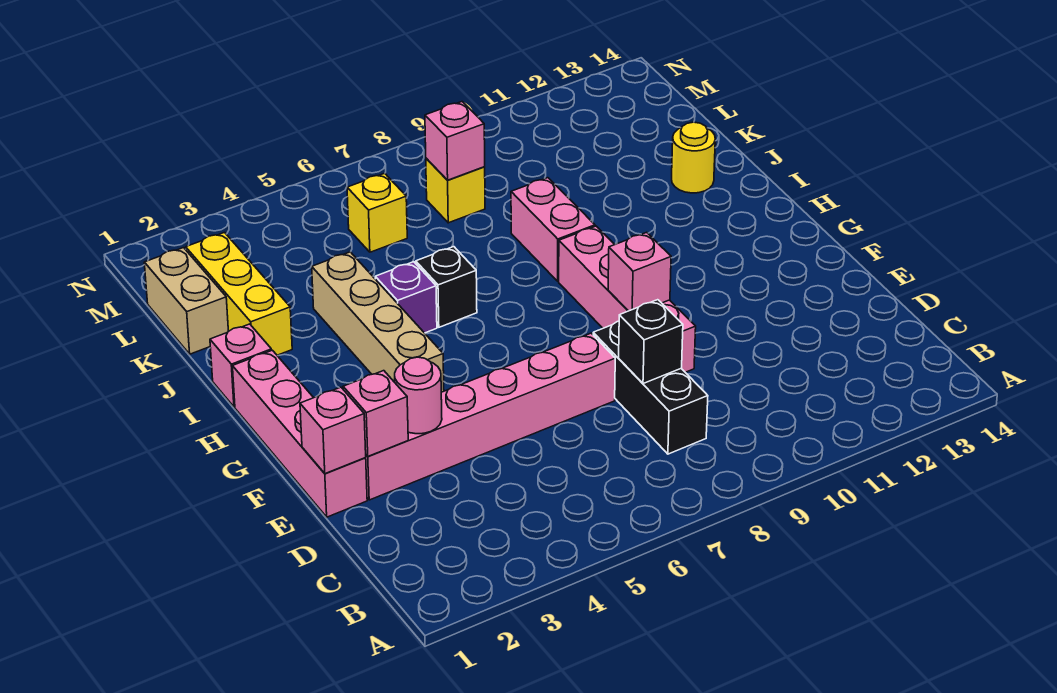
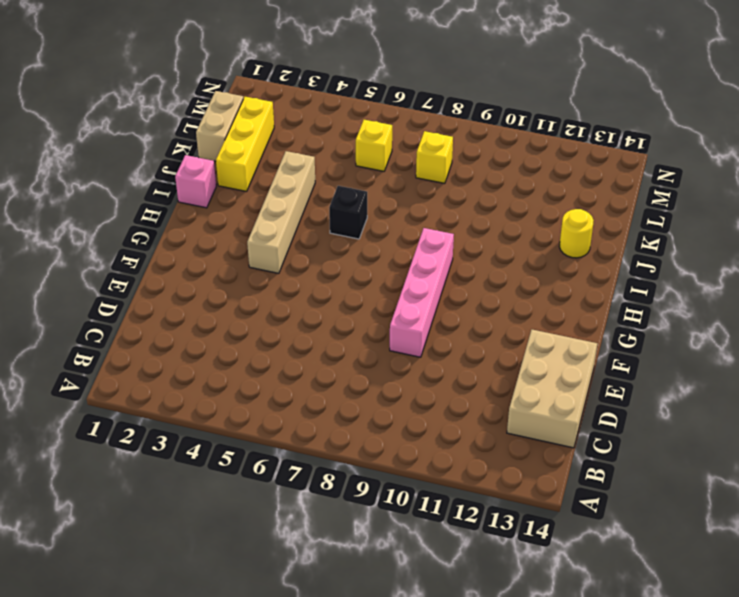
tan brick C13:E14 level 1 -> none
none -> black brick C8:E8 level 1
none -> pink brick E1:H1 level 1
none -> pink brick E2:E7 level 1

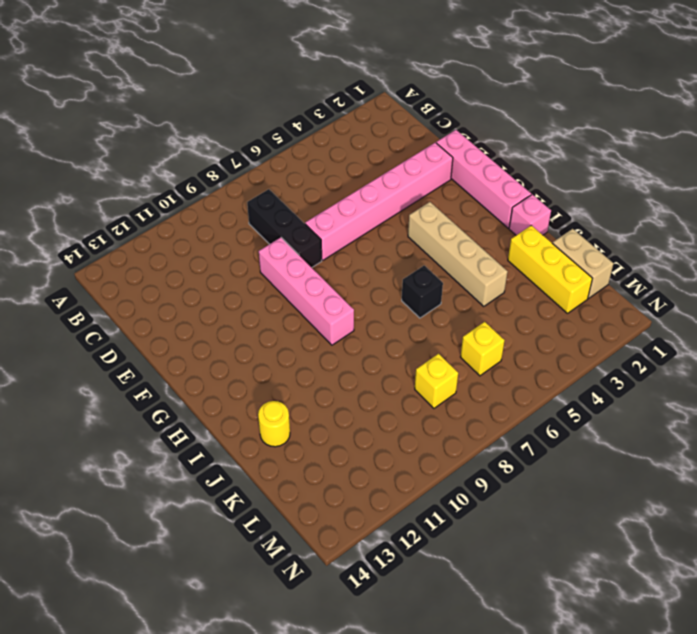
none -> purple brick I5 level 1
none -> pink brick I9:J9 level 1
none -> black brick D8 level 2

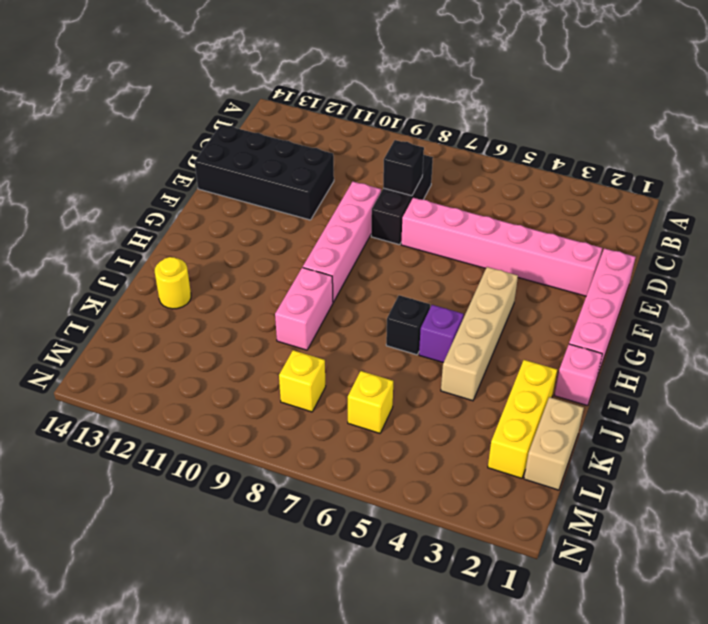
black brick D11:E14 level 1 -> none
none -> pink brick E1 level 2
none -> pink brick E2 level 2
none -> pink round brick E3 level 2

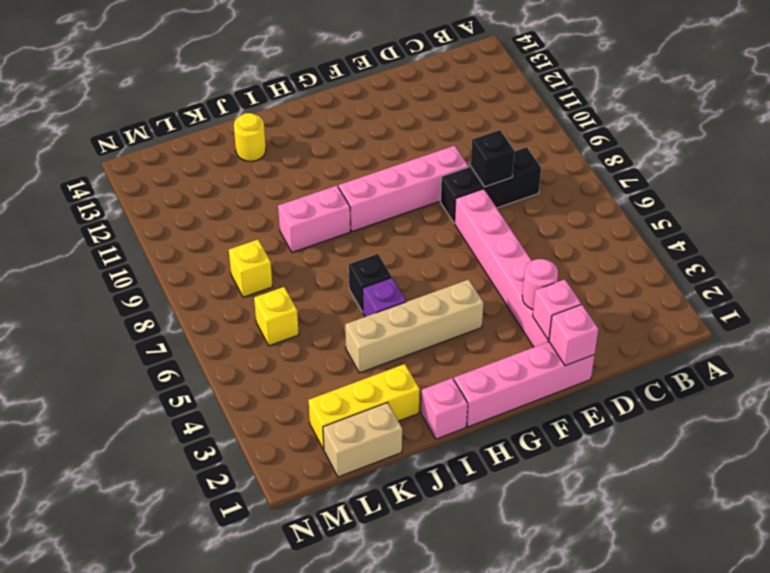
none -> pink brick F9 level 2
none -> pink brick L8 level 2

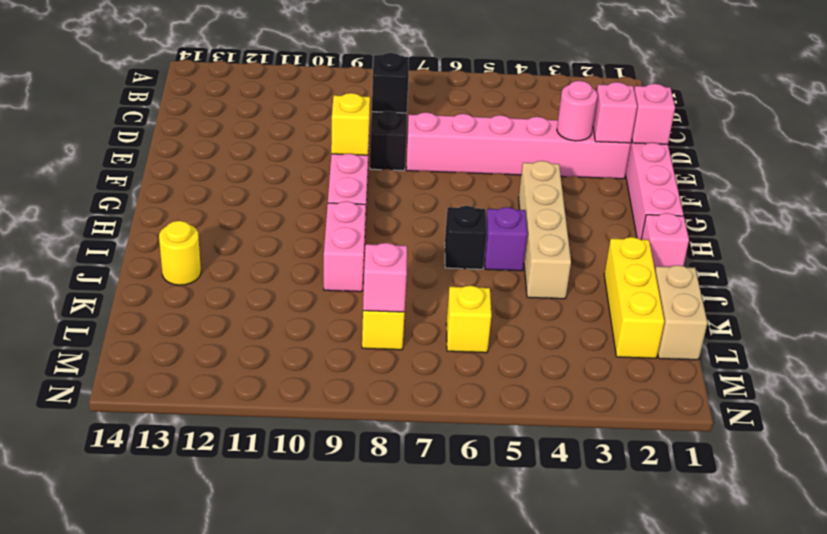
yellow brick F9 level 2 -> pink brick F9 level 2

